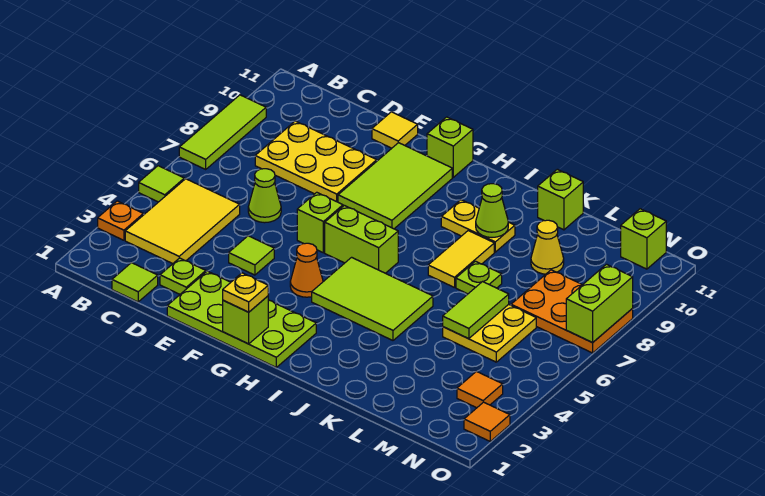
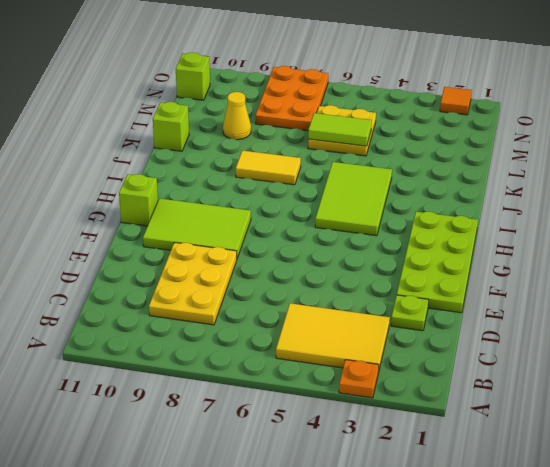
none -> lime tile A5 level 1
none -> lime tile A7:A9 level 1
none -> lime tile C1 level 1
none -> lime cone D6 level 1

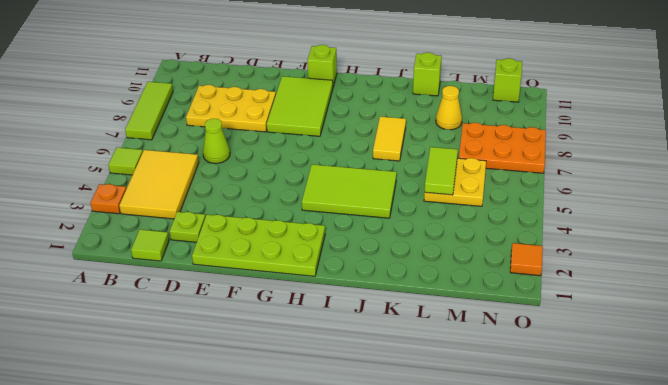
none -> lime tile E4 level 1
none -> yellow tile E11 level 1
none -> lime brick F6 level 1
none -> orange cone G4 level 1

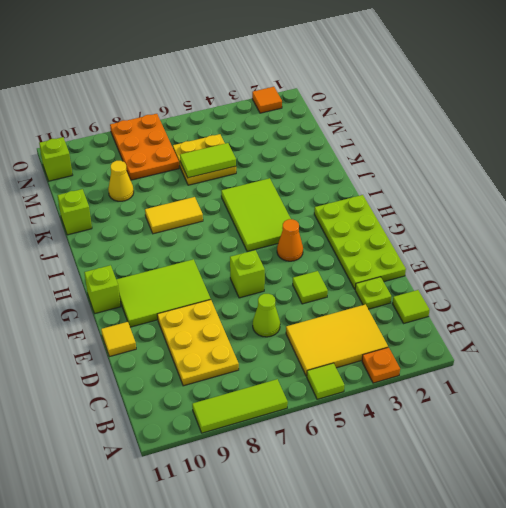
none -> lime brick G6:H6 level 1
none -> yellow plate I9:J9 level 1
none -> lime plate K7 level 1
none -> orange tile N3 level 1

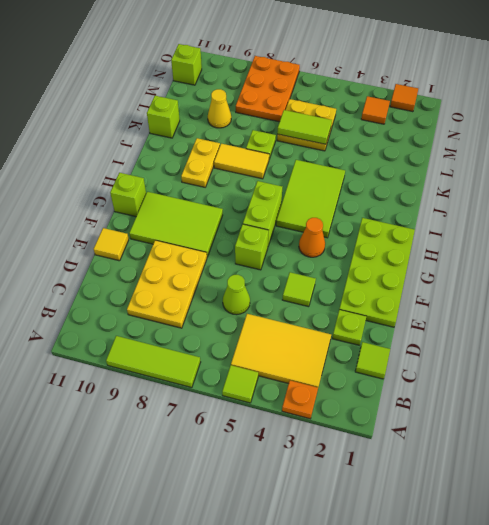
none -> lime brick G1 level 2
none -> lime cone J9 level 2
none -> lime brick O7:O8 level 2
none -> yellow plate G1 level 3

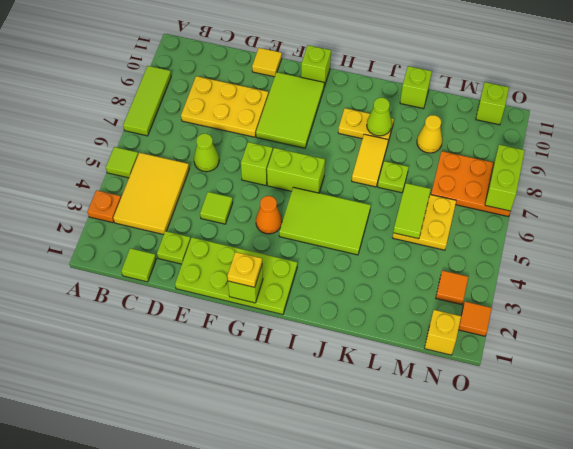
yellow brick N1 level 1 -> none

